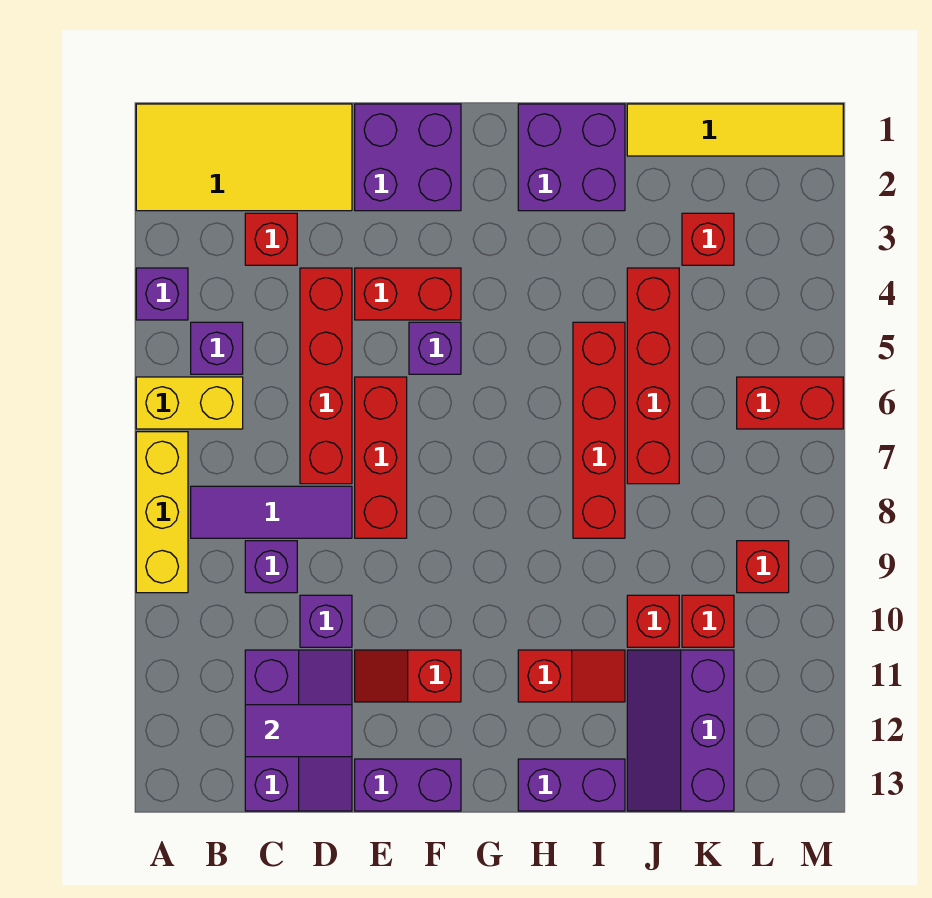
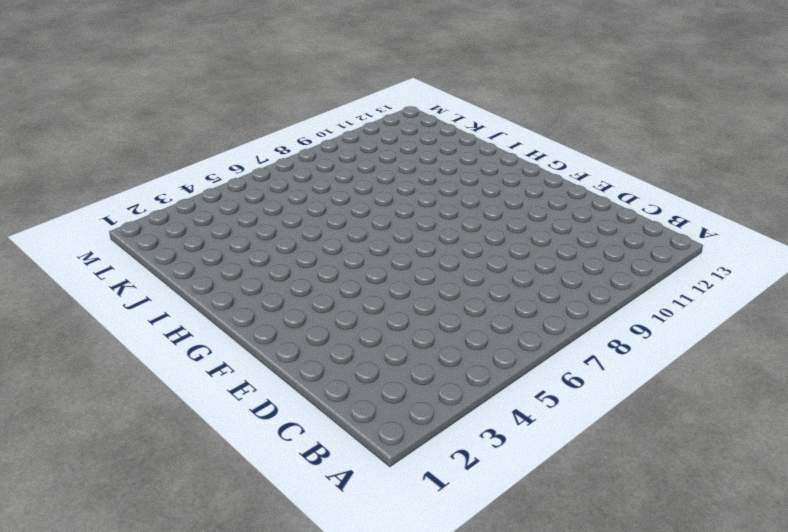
none -> yellow tile A1:D2 level 1
none -> purple brick A4 level 1
none -> yellow brick A6:B6 level 1
none -> yellow brick A7:A9 level 1

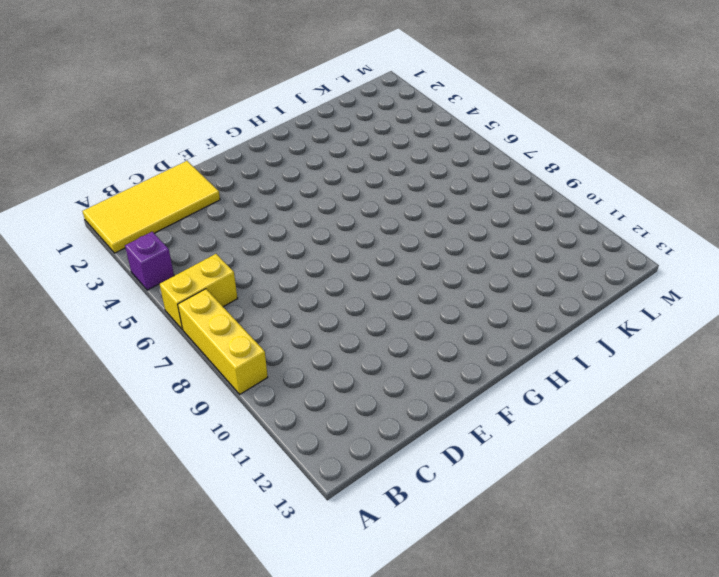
none -> purple brick B5 level 1
none -> purple tile B8:D8 level 1
none -> red brick C3 level 1
none -> purple brick C9 level 1

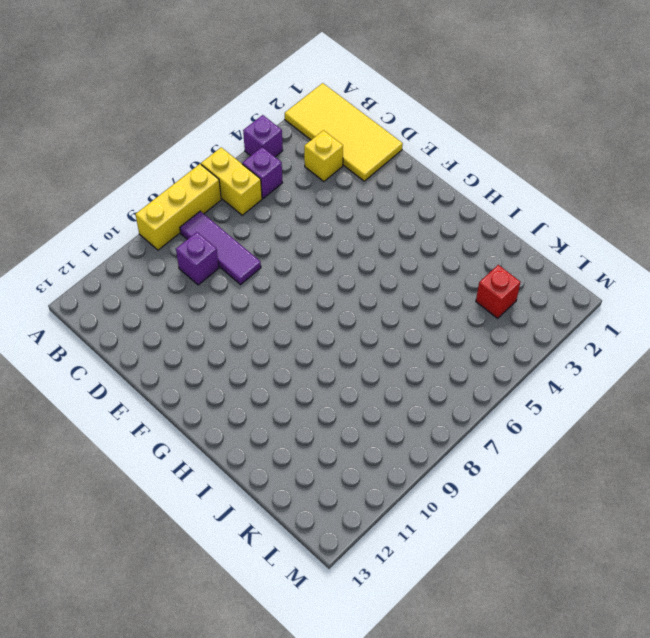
yellow brick C3 level 1 -> red brick C3 level 1
none -> purple slope C11:D13 level 1 top C
none -> red brick D4:D7 level 1
none -> purple brick D10 level 1
none -> purple brick E1:F2 level 1

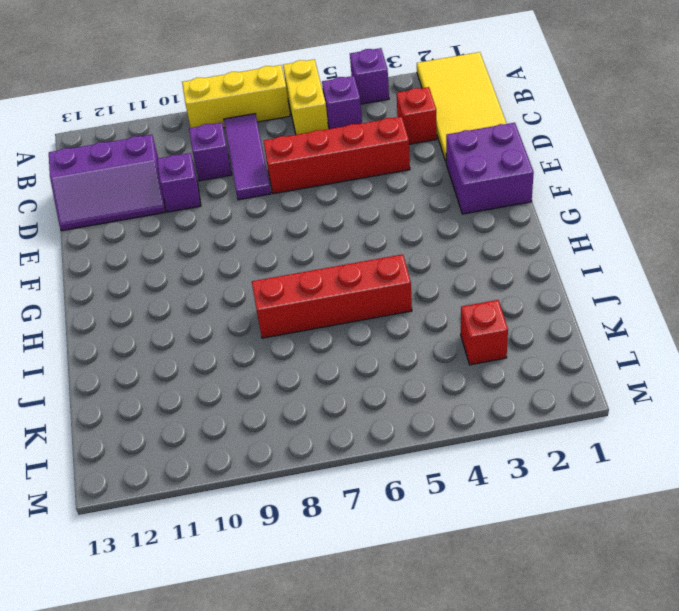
none -> red brick E4:F4 level 1
none -> red brick E6:E8 level 1
none -> red slope E11:F11 level 1 top F
none -> purple brick E13:F13 level 1

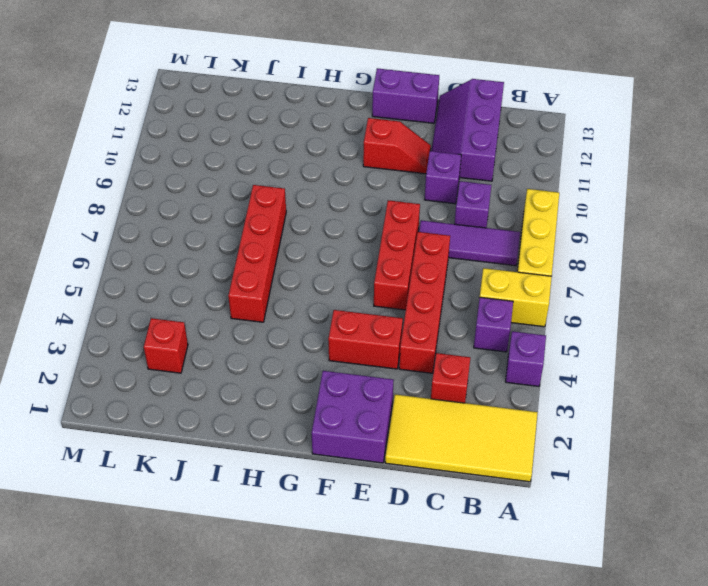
none -> purple brick F5 level 1
none -> purple brick H1:I2 level 1
none -> red slope H11:I11 level 1 top H
none -> purple brick H13:I13 level 1

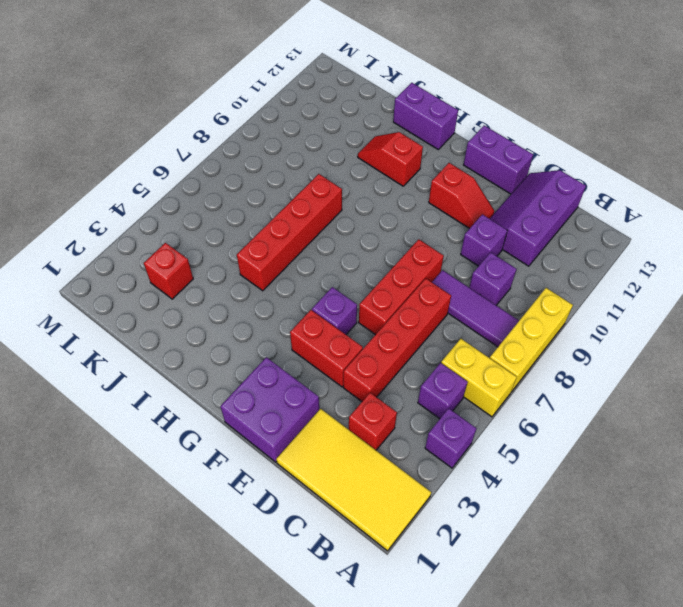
none -> purple brick H1:I2 level 1
none -> yellow tile J1:M1 level 1
none -> red brick J4:J7 level 1
none -> red brick J10 level 1

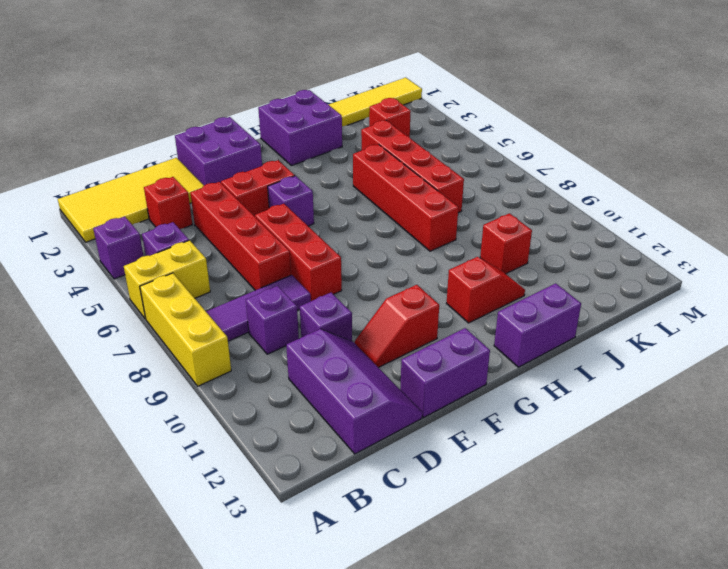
none -> purple slope J11:K13 level 1 top K
none -> red brick K10 level 1
none -> red brick L6:M6 level 1
none -> red brick L9 level 1

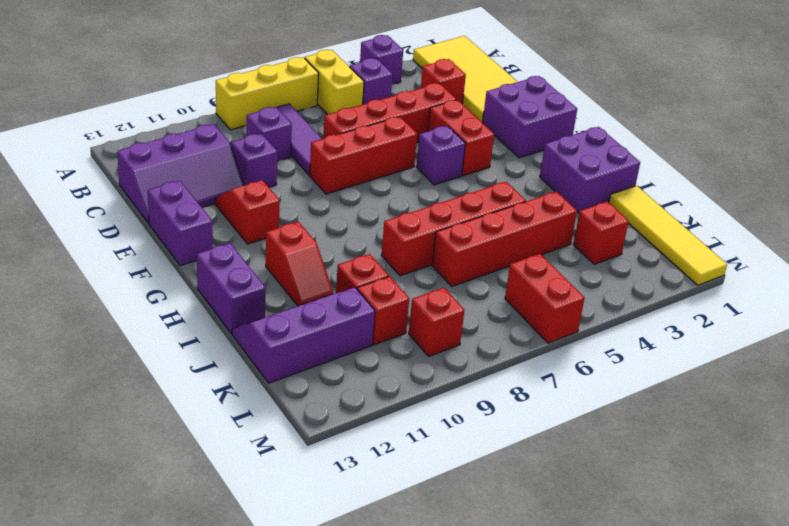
none -> purple tile C12:D12 level 2

